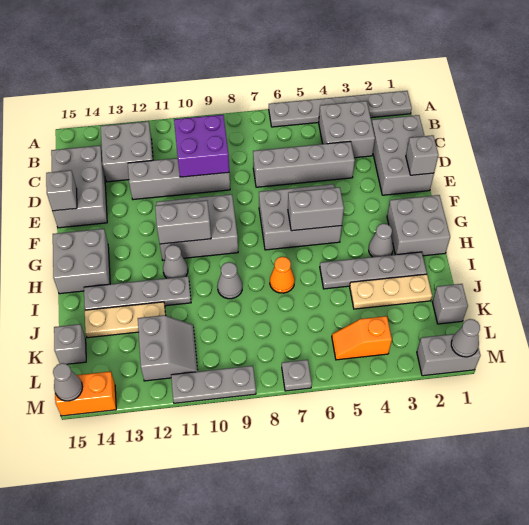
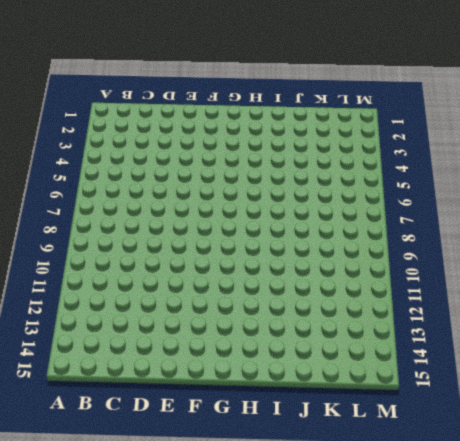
none -> grey plate A1:A6 level 1
none -> grey brick B3:C4 level 1
none -> grey brick B12:C13 level 1
none -> grey brick C1:E2 level 1

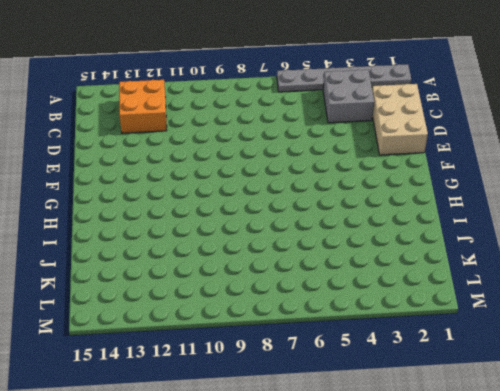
orange brick B12:C13 level 1 -> grey brick B12:C13 level 1
tan brick C1:E2 level 1 -> grey brick C1:E2 level 1
none -> grey brick C14:E15 level 1
none -> grey brick D4:D7 level 1
none -> grey brick D9:D12 level 1
none -> grey brick F5:G7 level 1

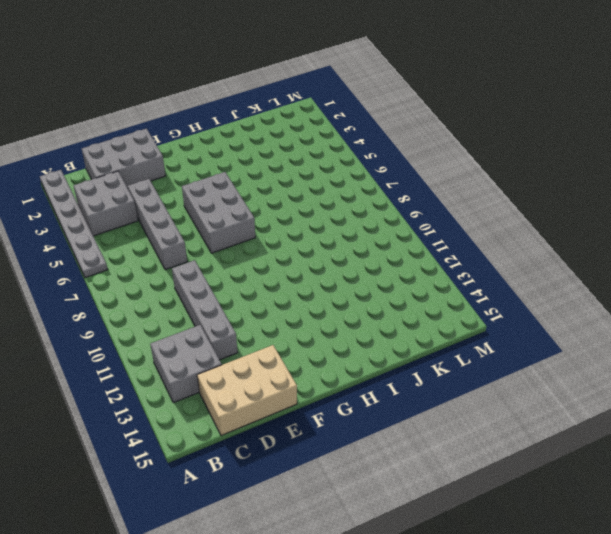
tan brick C14:E15 level 1 -> grey brick C14:E15 level 1
none -> grey brick F9:G11 level 1
none -> grey brick G1:H2 level 1
none -> grey brick G14:H15 level 1
none -> grey cone H3 level 1

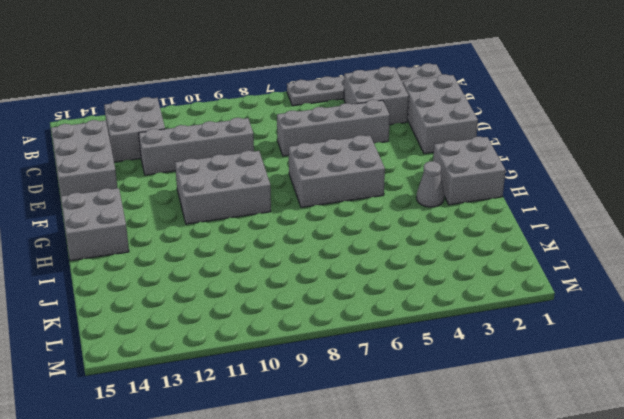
none -> grey cone H11 level 1
none -> grey plate I2:I5 level 1
none -> orange cone I7 level 1
none -> grey cone I9 level 1

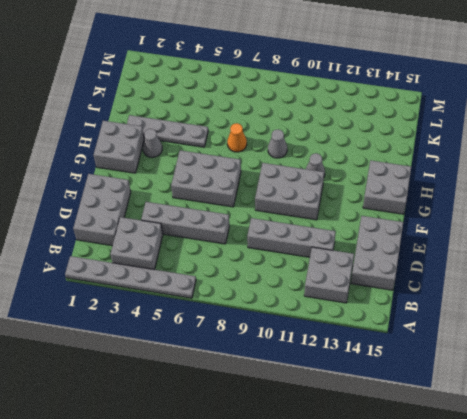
none -> grey plate I11:I14 level 1
none -> tan plate J2:J4 level 1
none -> tan plate J12:J14 level 1
none -> grey brick K1 level 1

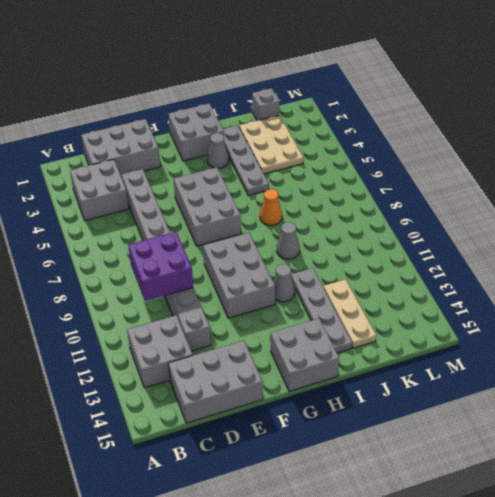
tan plate J2:K4 level 1 -> tan plate J2:J4 level 1
none -> grey plate A1:A6 level 1
none -> grey slope K11:L12 level 1 top 12
none -> grey brick K15 level 1
none -> orange slope L4:L5 level 1 top 4

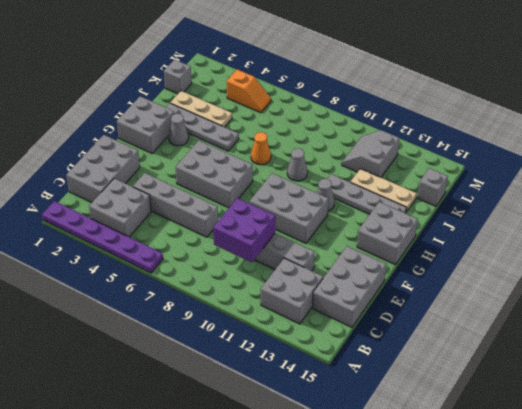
purple plate A1:A6 level 1 -> grey plate A1:A6 level 1
none -> grey brick M1:M2 level 1
none -> grey plate M7 level 1
none -> grey plate M9:M11 level 1
none -> orange brick M14:M15 level 1

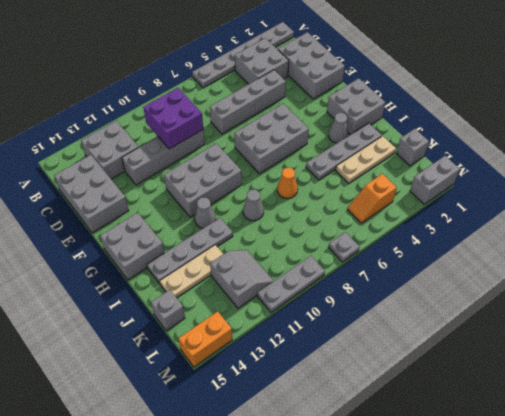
none -> grey brick E1 level 2
none -> grey brick E15 level 2
none -> grey brick G5:G6 level 2
none -> grey brick G10:G11 level 2

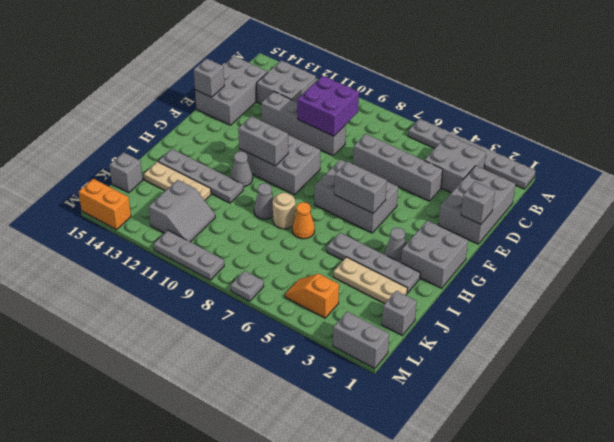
tan round brick I8 level 1 -> none
none -> grey brick G14:H15 level 1
none -> grey cone M1 level 2
none -> grey cone M15 level 2

